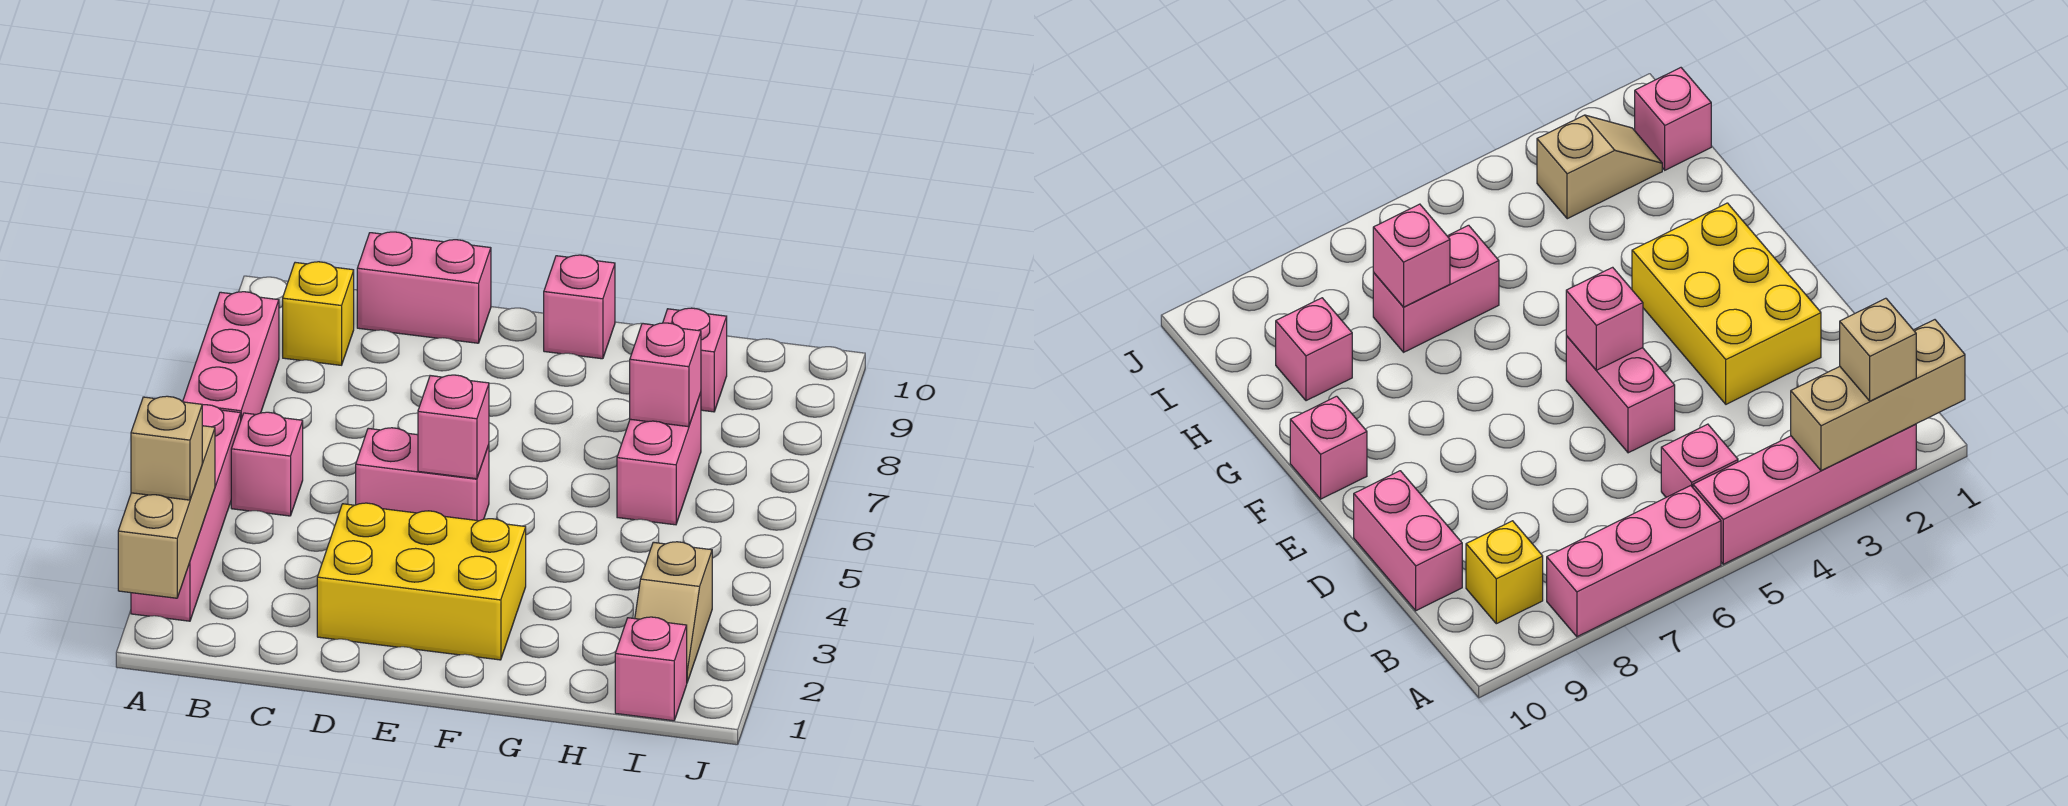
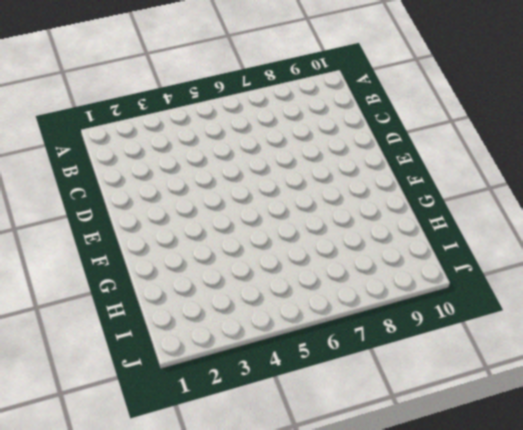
none -> pink brick A2:A5 level 1
none -> pink brick A6:A8 level 1
none -> pink brick B5 level 1

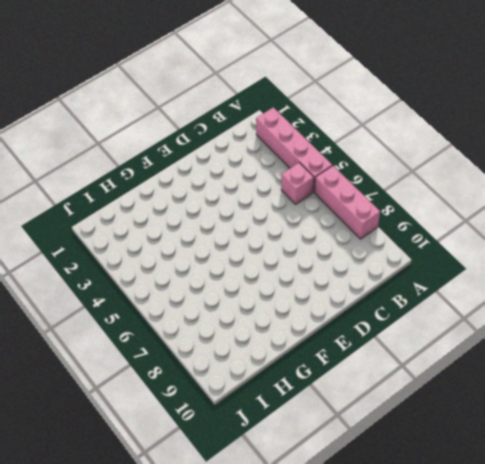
none -> yellow brick B9 level 1
none -> pink brick C10:D10 level 1
none -> yellow brick D2:F3 level 1

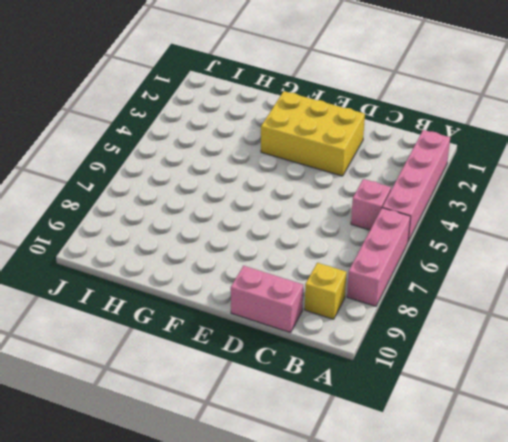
none -> pink brick D5:E5 level 1
none -> pink brick F10 level 1
none -> pink brick H6:H7 level 1

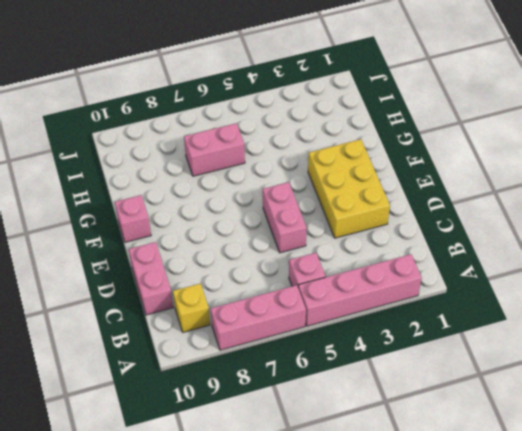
none -> pink brick H9 level 1
none -> pink brick I1 level 1
none -> tan slope I2:I3 level 1 top 3

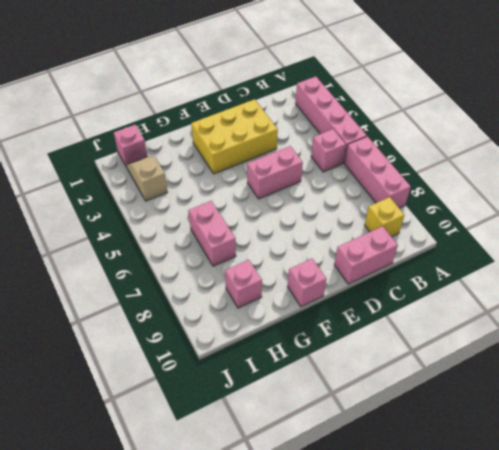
none -> tan brick A1:A3 level 2
none -> pink brick E5 level 2
none -> pink brick H7 level 2

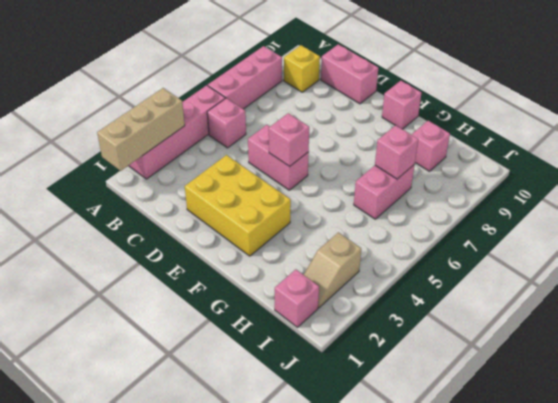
none -> tan brick A2 level 3

